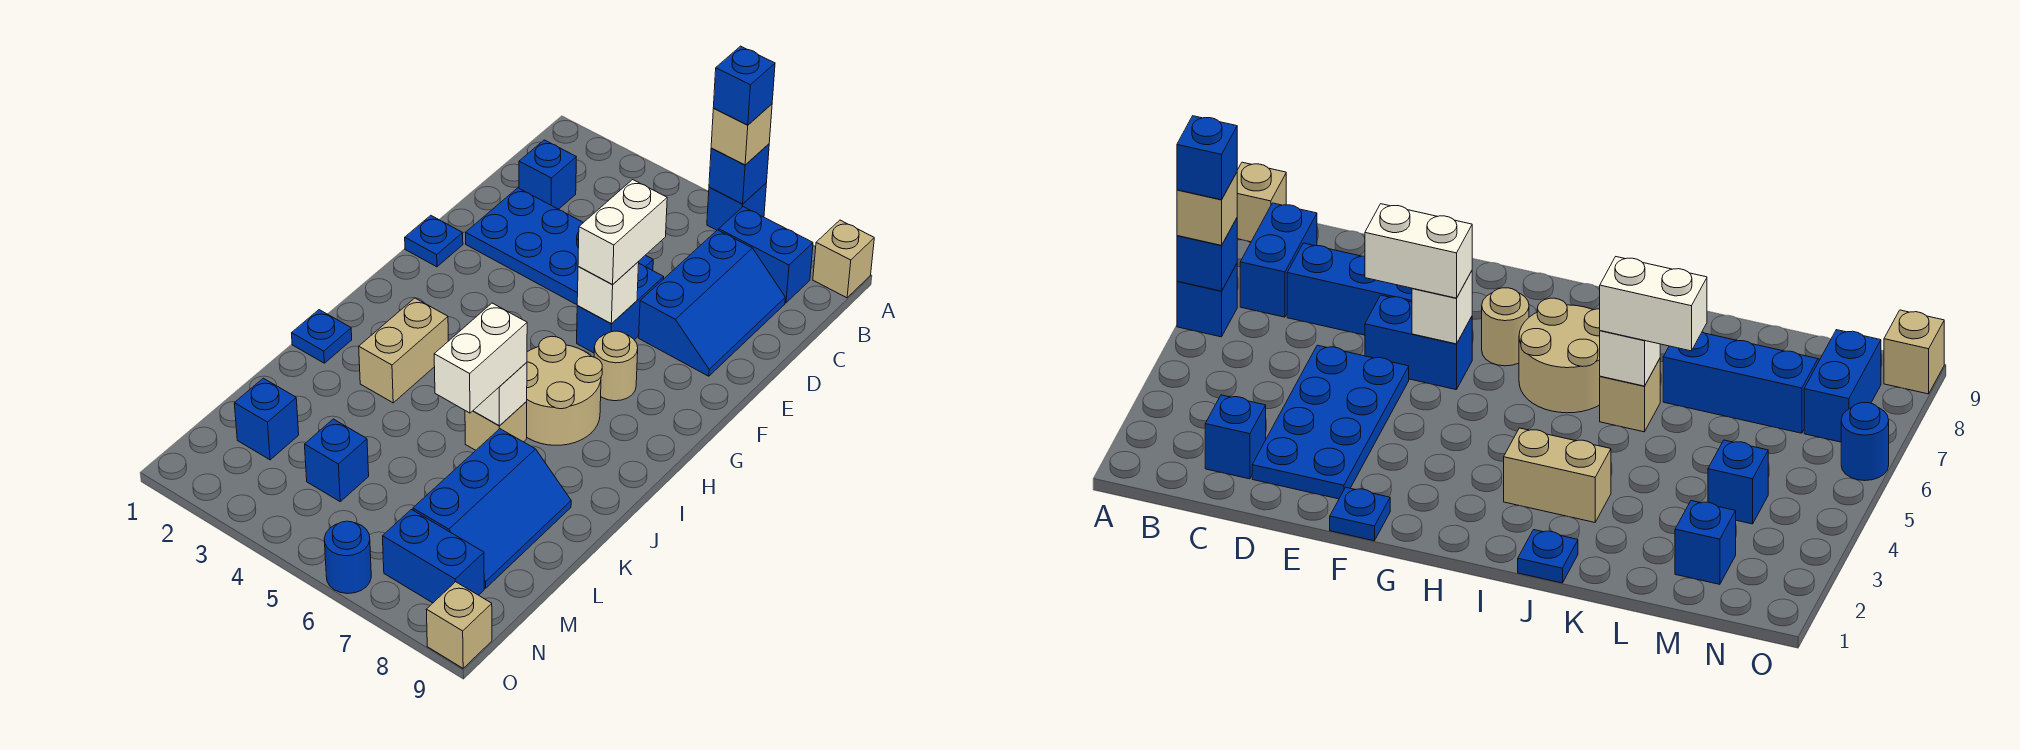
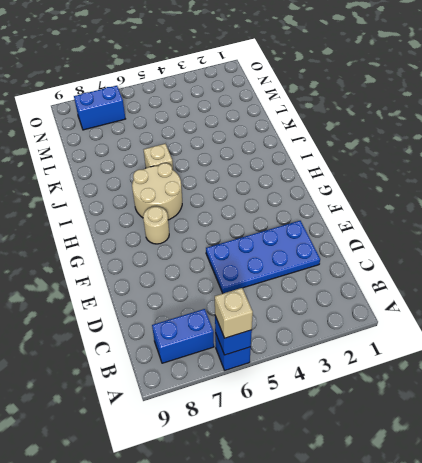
none -> tan brick A9 level 1
none -> blue brick C2 level 1
none -> blue slope C7:E8 level 1 top 7

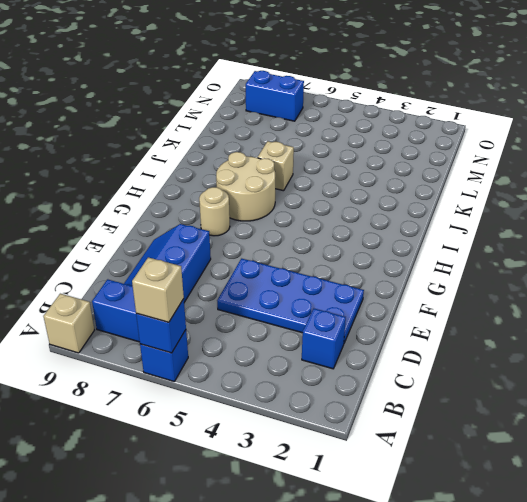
none -> blue brick E6:F6 level 1
none -> blue plate F1 level 1
none -> tan brick I3:J3 level 1

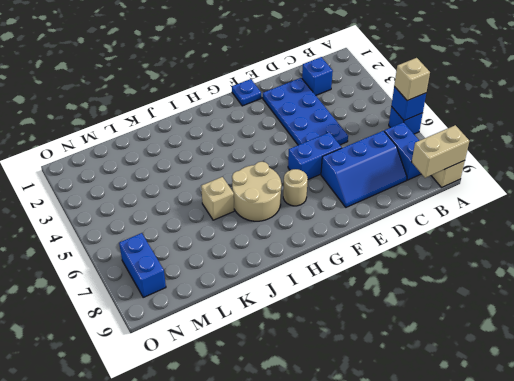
tan brick A9:B9 level 2 -> tan brick I3:J3 level 1
none -> blue plate J1 level 1
none -> blue slope K7:M8 level 1 top 7
none -> blue brick M2 level 1

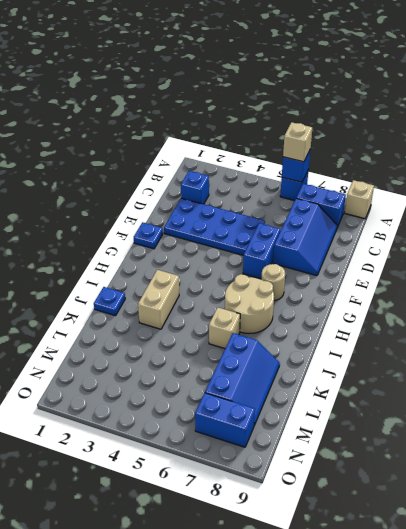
none -> blue brick M2 level 1
none -> blue brick M4 level 1
none -> blue round brick O6 level 1

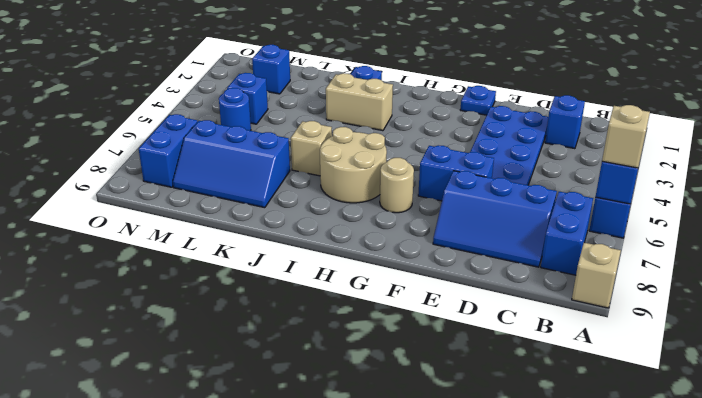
blue round brick M5 level 1 -> blue round brick O6 level 1
none -> tan brick O9 level 1
none -> white brick F6 level 2
none -> white brick J6 level 2

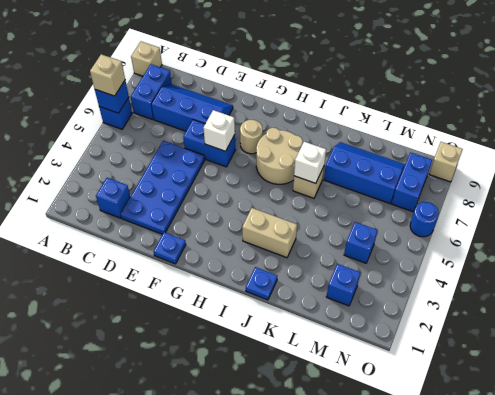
none -> white brick E6:F6 level 3
none -> white brick J6:K6 level 3
none -> blue brick A6 level 4

